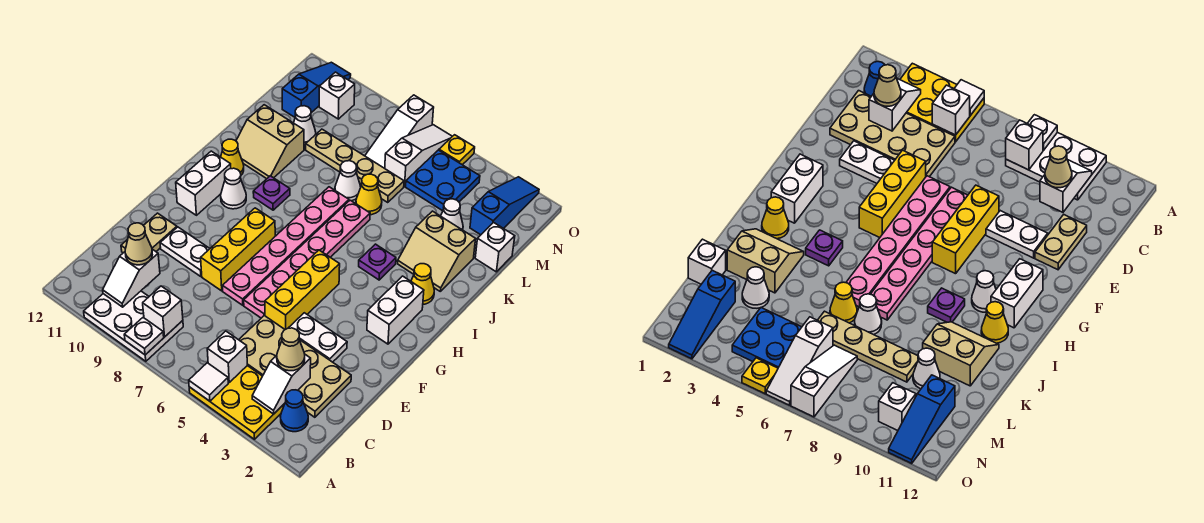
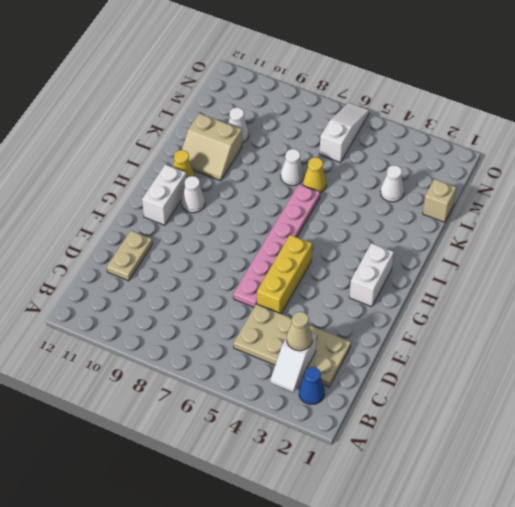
tan brick L1 level 1 -> white brick L1 level 1
none -> yellow plate A3:B5 level 1
none -> white plate A8:B10 level 1
none -> white plate E3:E4 level 1
none -> pink plate E7:J7 level 1

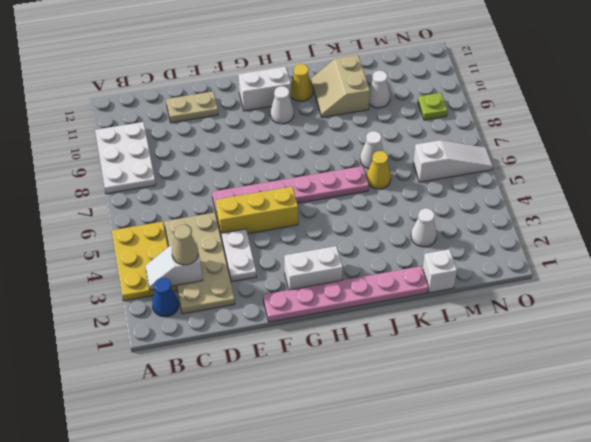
pink plate F1:K1 level 1 -> pink plate E7:J7 level 1
lime plate N9 level 1 -> none
none -> yellow brick E8:G8 level 1
none -> white plate E9:E10 level 1
none -> yellow cone I2 level 1
none -> purple plate I4 level 1

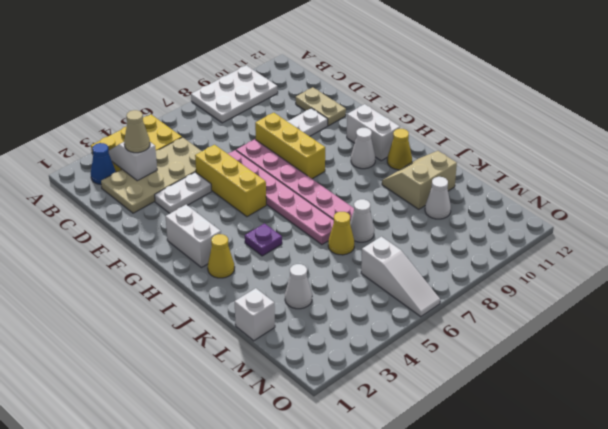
none -> purple plate I9 level 1
none -> tan slope J2:K3 level 1 top K
none -> tan plate L6:L9 level 1
none -> blue slope M2:O2 level 1 top M

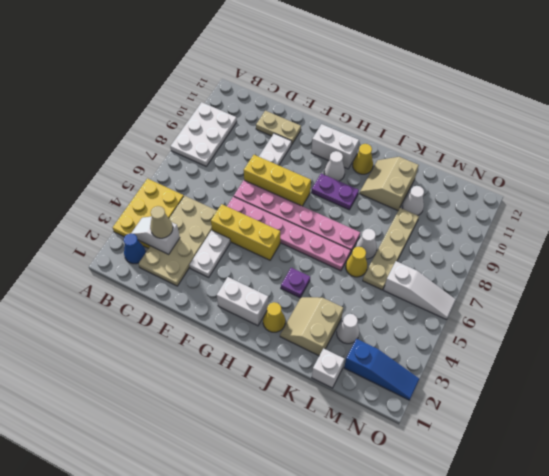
purple plate H9:I9 level 1 -> purple plate I9 level 1
none -> blue plate M4:N5 level 1
none -> white slope M7:O7 level 1 top O
none -> blue slope M11:O11 level 1 top M
none -> white brick N10 level 1

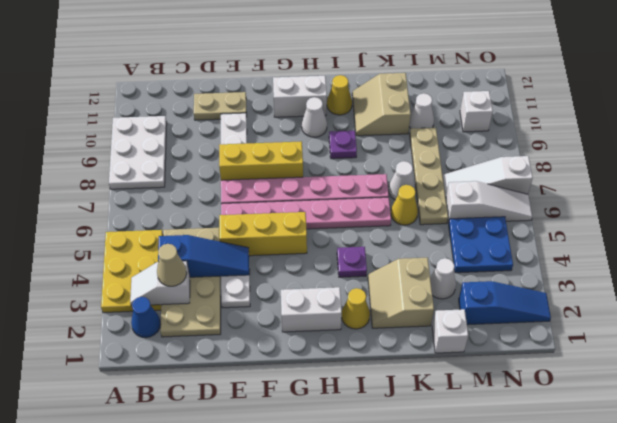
blue slope C4:E4 level 2 top C -> blue slope M11:O11 level 1 top M
none -> yellow plate O5 level 1
none -> white tile A5 level 2
none -> white plate A8 level 2
none -> white brick B5 level 2

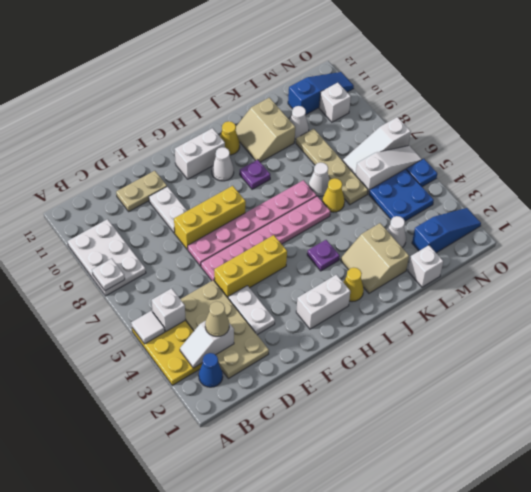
blue plate O5 level 1 -> yellow plate O5 level 1
none -> white brick B8 level 2
none -> white slope B10:C10 level 2 top C
none -> tan cone C10 level 3

